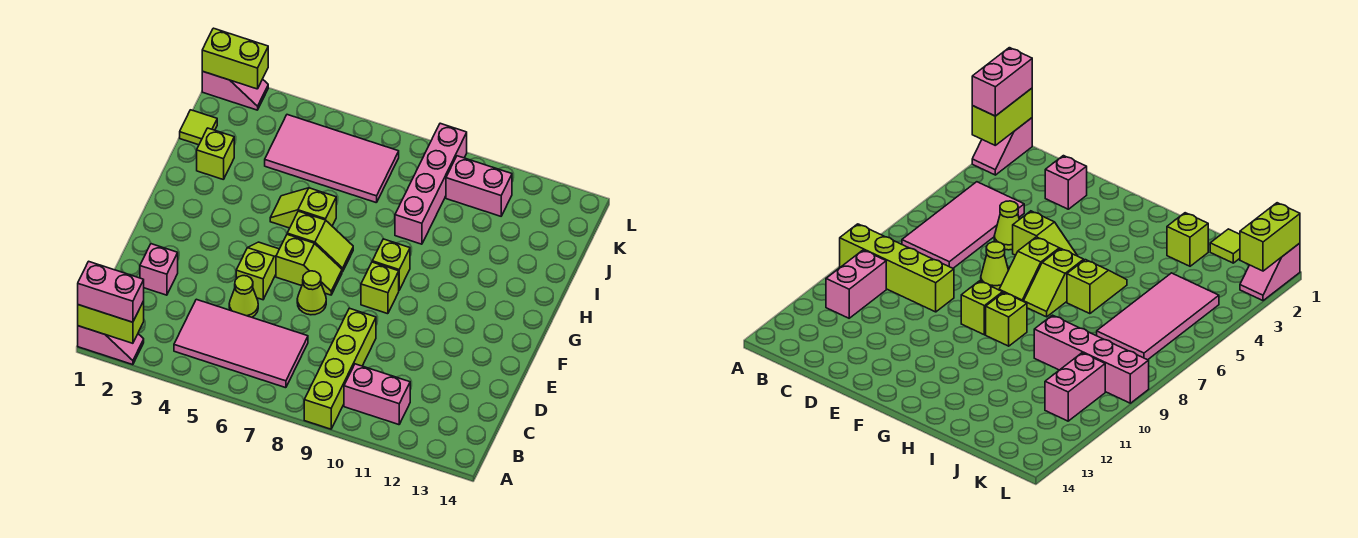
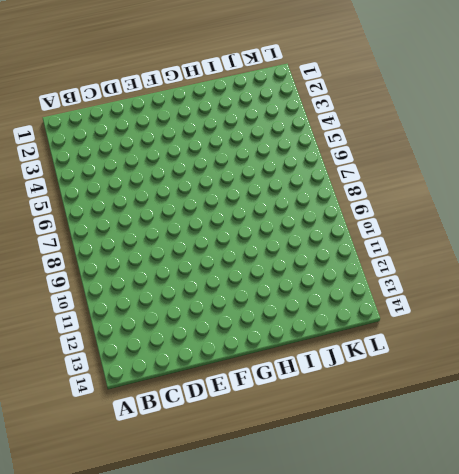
none -> pink slope A1:A2 level 1 top 1
none -> lime brick A9:D9 level 1
none -> pink tile B4:C7 level 1

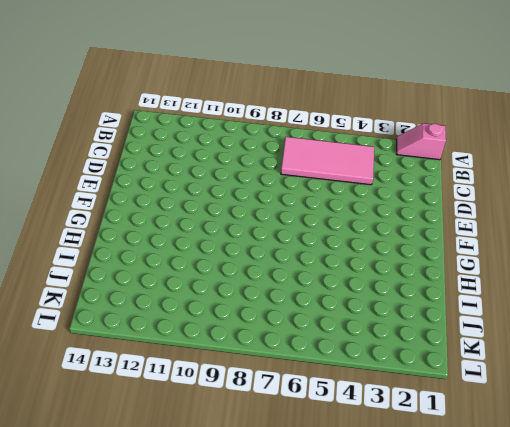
none -> lime brick A9:D9 level 1
none -> pink brick B10:B11 level 1
none -> pink brick D2 level 1

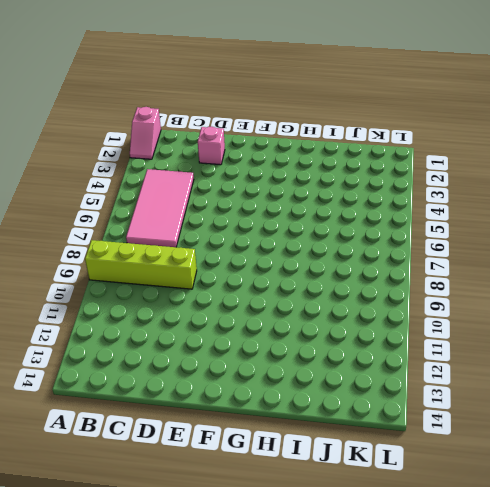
none -> pink brick B10:B11 level 1
none -> lime cone D5 level 1
none -> lime slope E5:F5 level 1 top E

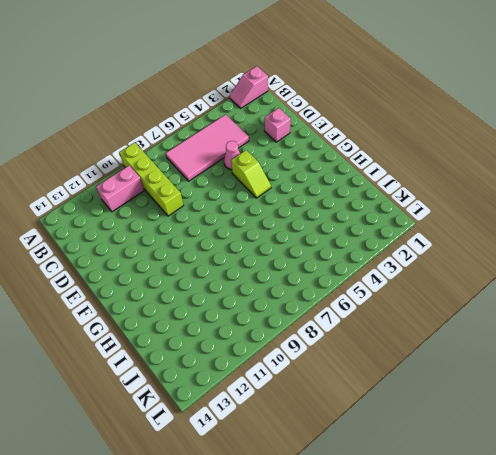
pink cone D5 level 1 -> lime cone D5 level 1
none -> lime cone E7 level 1
none -> lime slope F6:F7 level 1 top 6
none -> lime brick F9 level 1

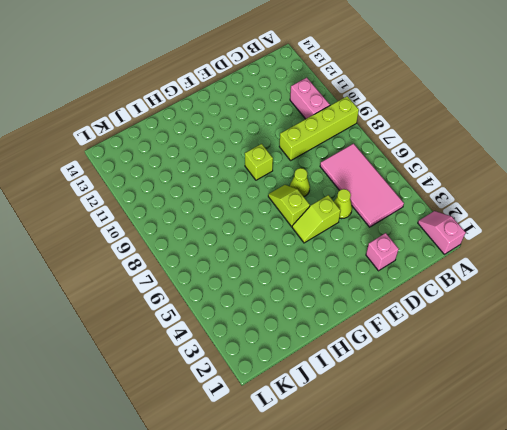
none -> lime slope G6:G7 level 1 top 6
none -> lime brick G9 level 1
none -> lime slope H5:H6 level 1 top 6

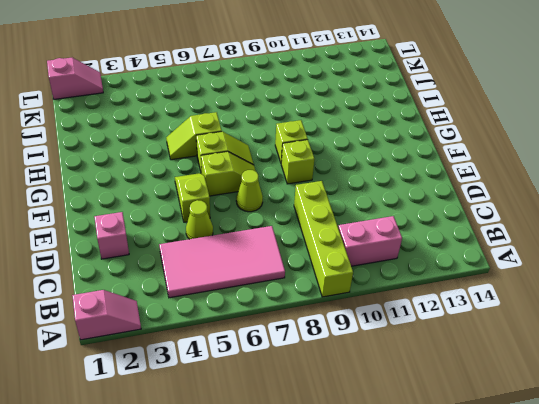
none -> lime brick I2 level 1
none -> pink brick I9:L9 level 1
none -> lime tile J1 level 1

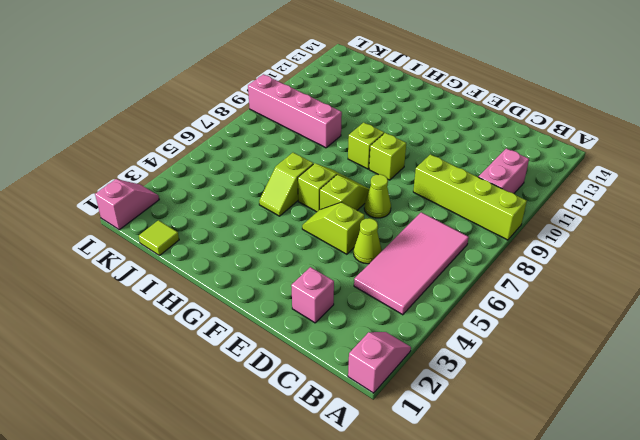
none -> lime brick I2 level 1
none -> pink tile J4:K7 level 1
none -> pink brick K10:K11 level 1

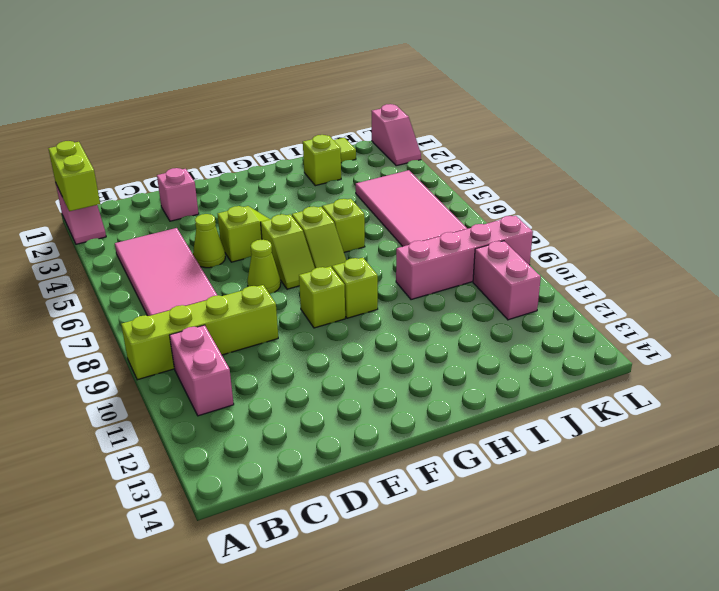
none -> lime brick L1:L2 level 2
none -> pink brick A1:A2 level 3

